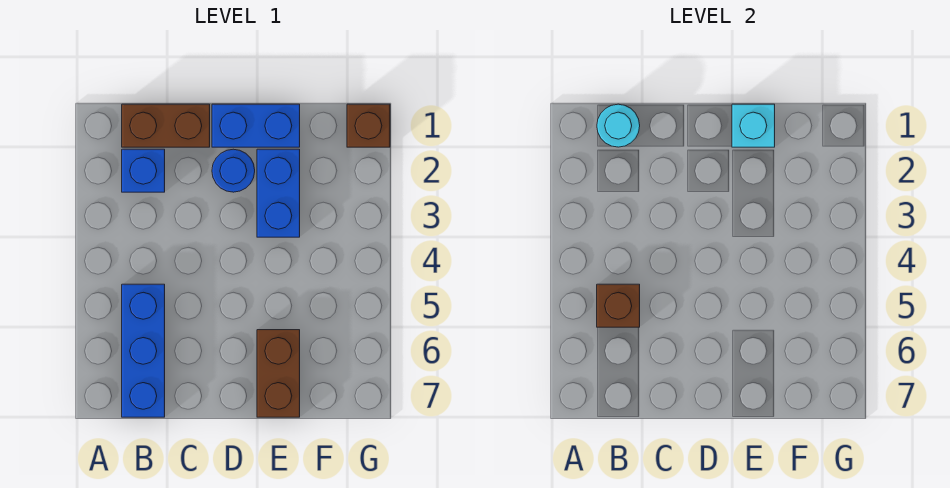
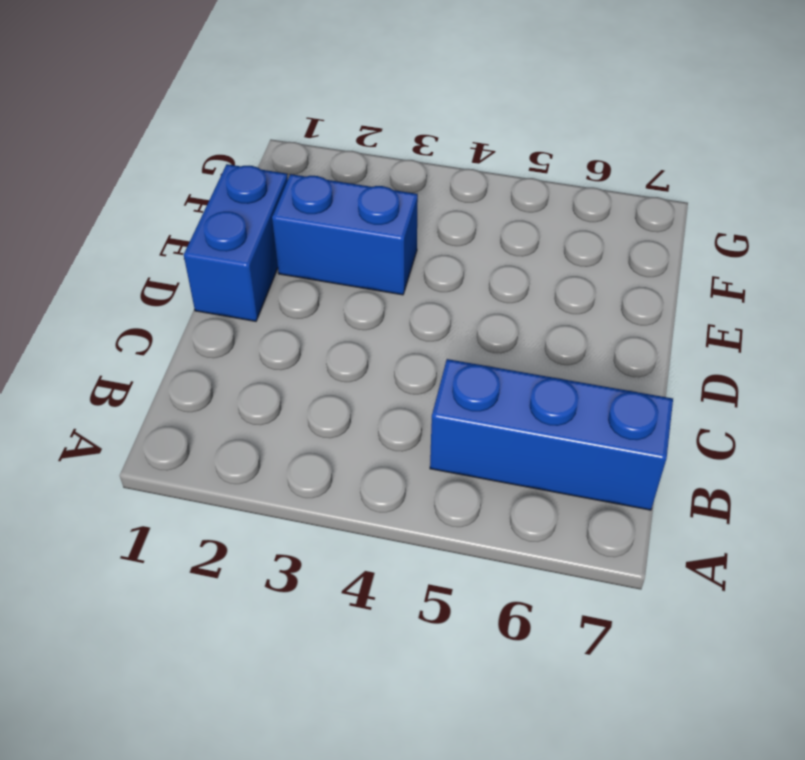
none -> brown brick B1:C1 level 1
none -> blue brick B2 level 1

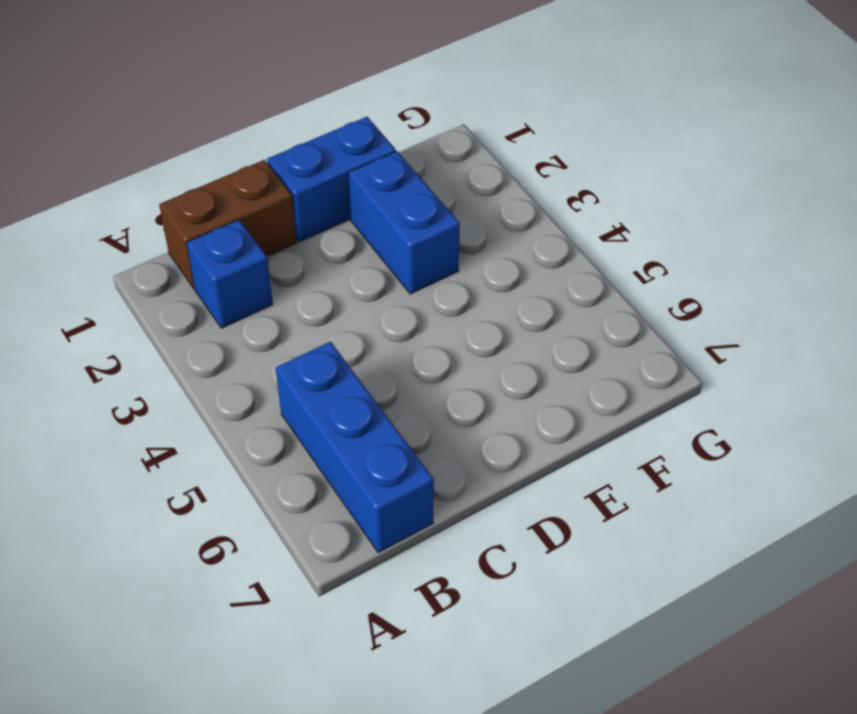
none -> blue round brick D2 level 1
none -> brown brick E6:E7 level 1

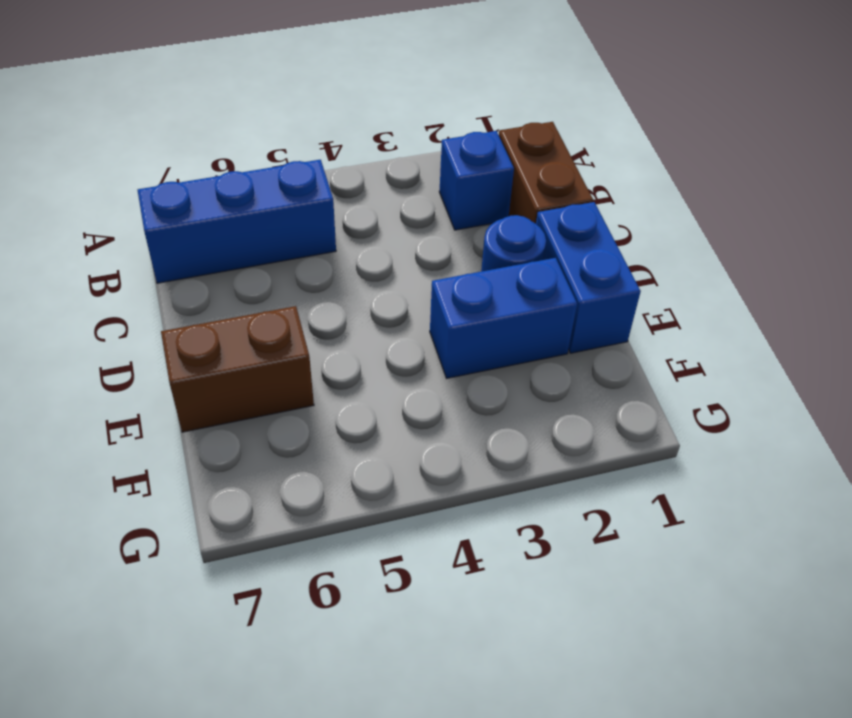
none -> brown brick G1 level 1
none -> cyan round brick B1 level 2

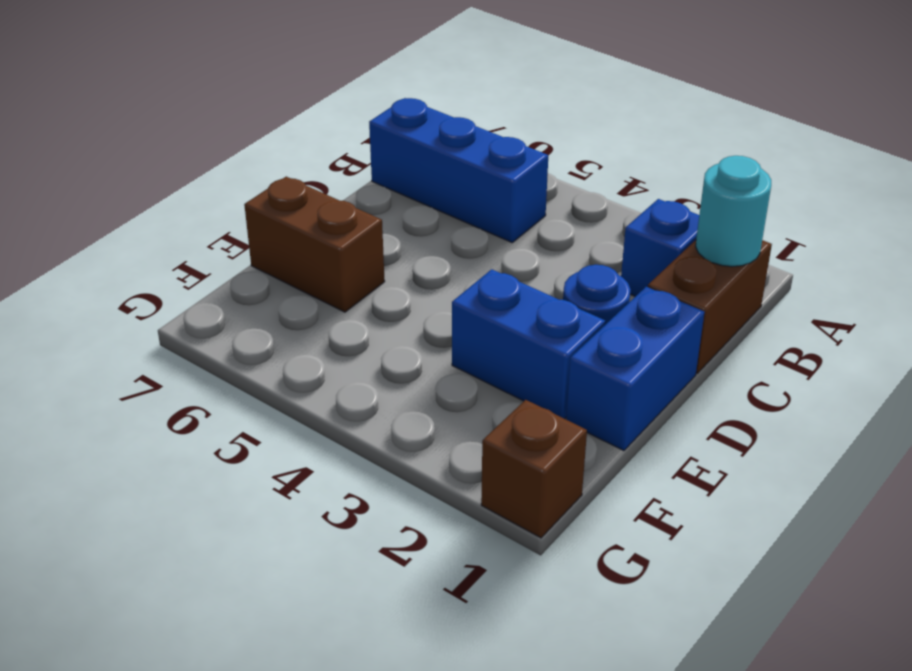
none -> brown brick B5 level 2
none -> cyan brick E1 level 2

